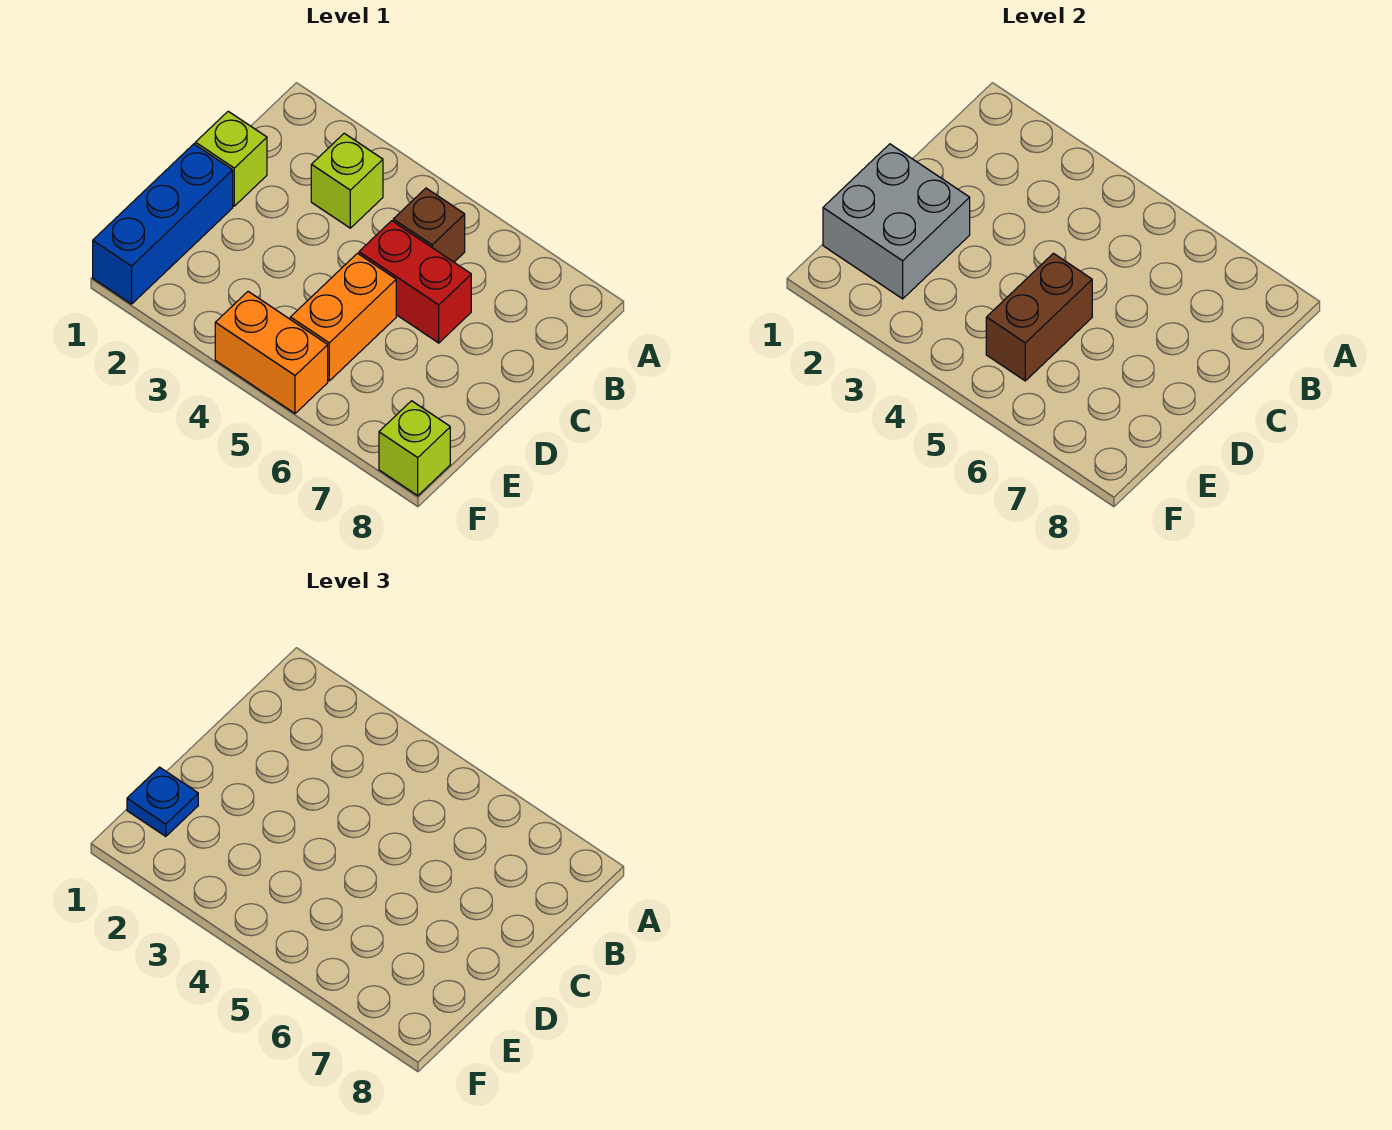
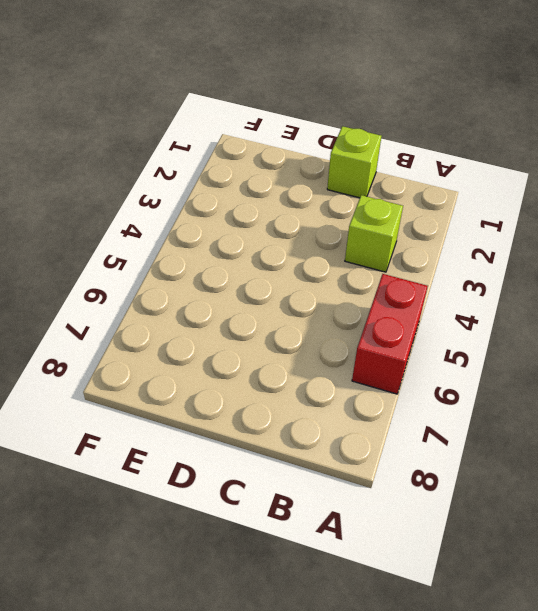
red brick A5:A6 level 1 -> red brick C5:C6 level 1
none -> brown brick B5 level 1
none -> blue brick D1:F1 level 1

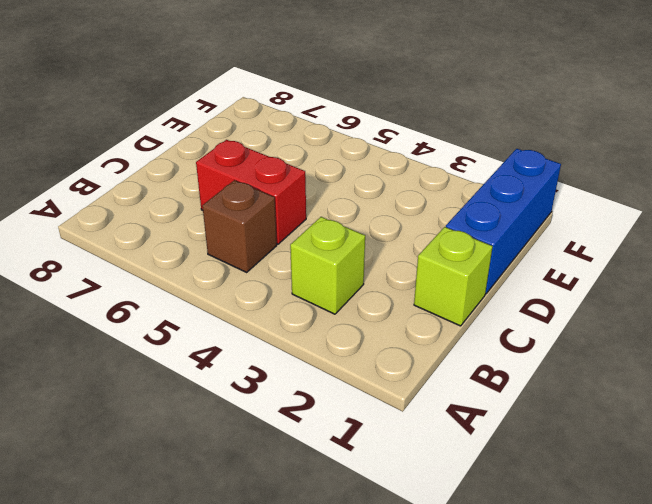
none -> orange brick D5:E5 level 1
none -> orange brick F4:F5 level 1

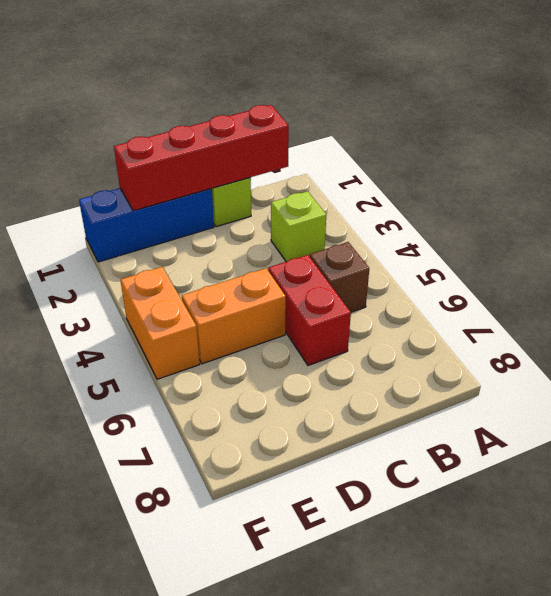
red brick B1:E1 level 2 -> grey brick D1:E2 level 2
none -> lime brick F8 level 1
none -> brown brick D5:E5 level 2

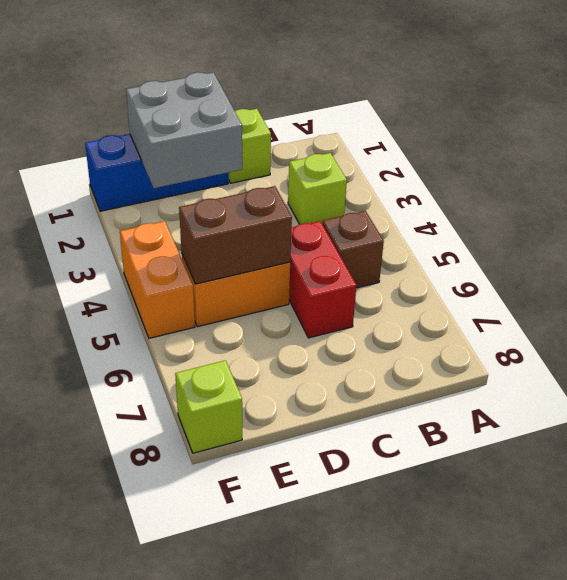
none -> blue plate E1 level 3

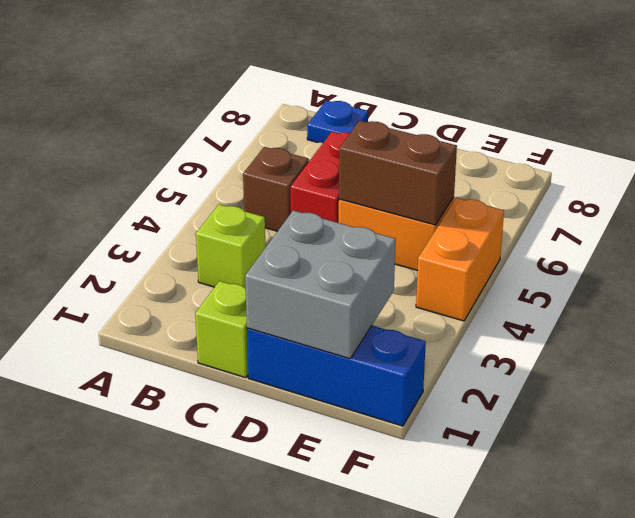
blue plate B8 level 1 -> blue plate E1 level 3
none -> lime brick F8 level 1

